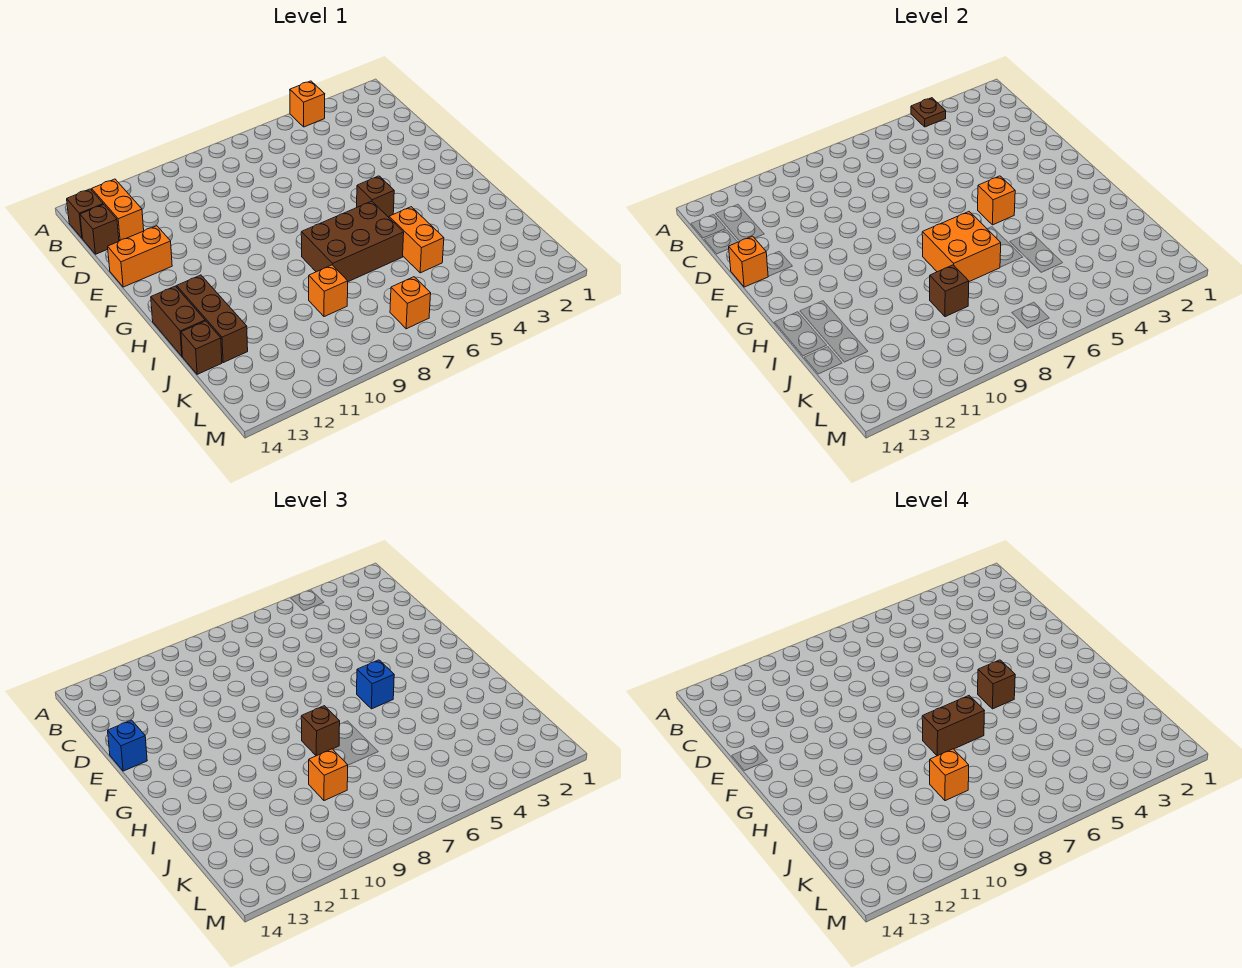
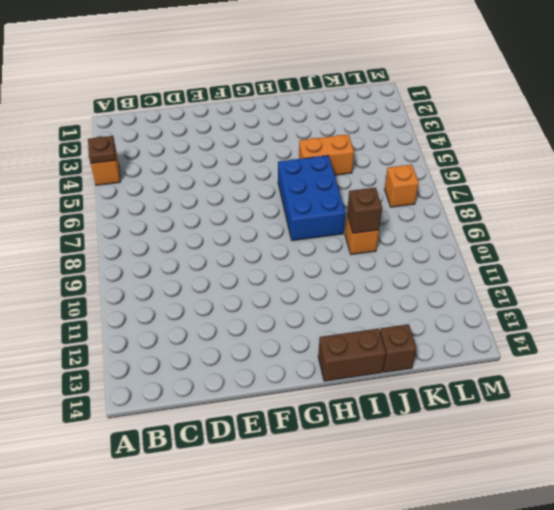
blue brick H6:I8 level 1 -> brown brick H6:I8 level 1
none -> orange brick B13:C13 level 1
none -> brown brick B14 level 1
none -> brown brick C14 level 1

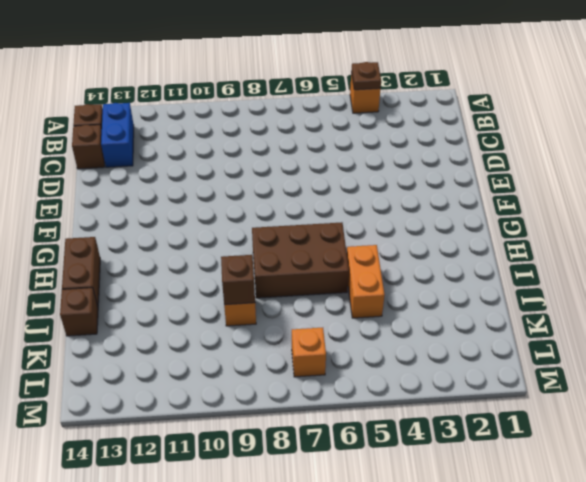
blue brick B13:C13 level 1 -> orange brick B13:C13 level 1
none -> orange brick E13:E14 level 1
none -> brown brick G5 level 1
none -> brown brick H13:J13 level 1

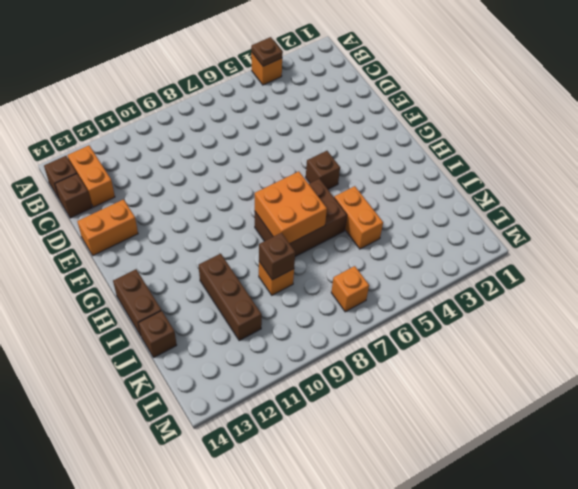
brown brick I11:K11 level 1 -> brown brick H13:J13 level 1
none -> orange brick E14 level 2
none -> orange brick G5 level 2
none -> blue brick E14 level 3

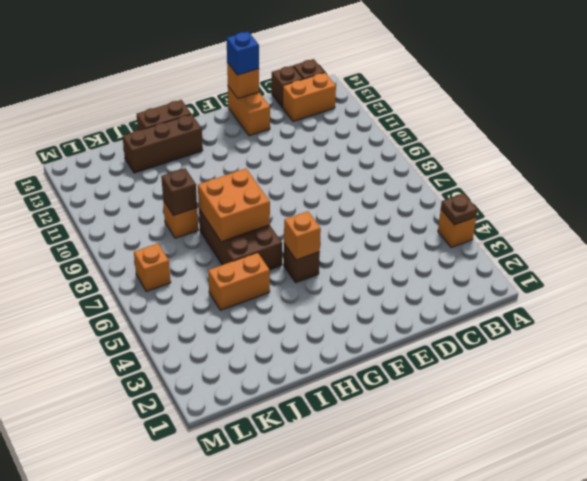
none -> brown brick J14 level 1
none -> blue brick G5 level 3
none -> brown brick H8 level 3

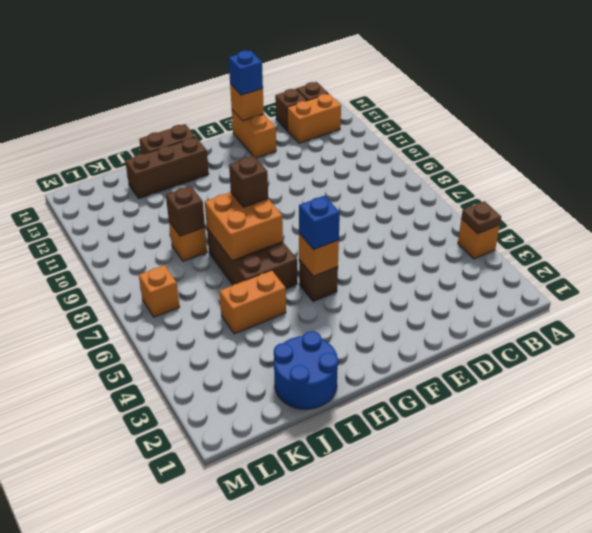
blue round brick I1:J2 level 1 -> none
none -> brown brick J14 level 1
none -> orange brick J9 level 3
none -> brown brick G5 level 4

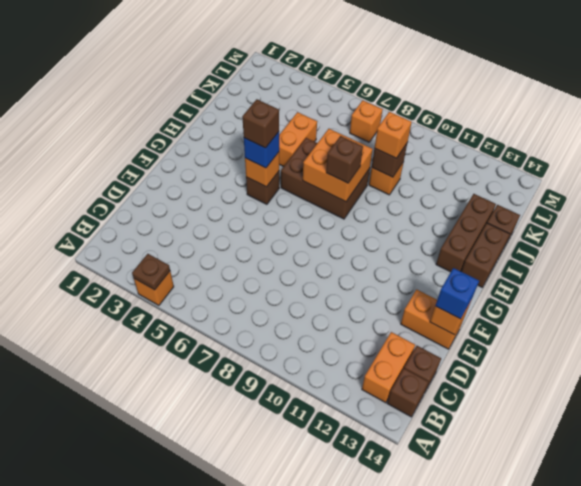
none -> brown brick H7:H8 level 4
none -> orange brick J9 level 4

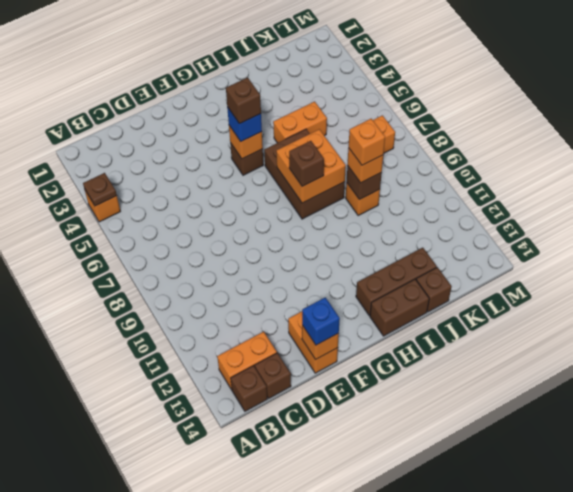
none -> brown brick H7:H8 level 4

